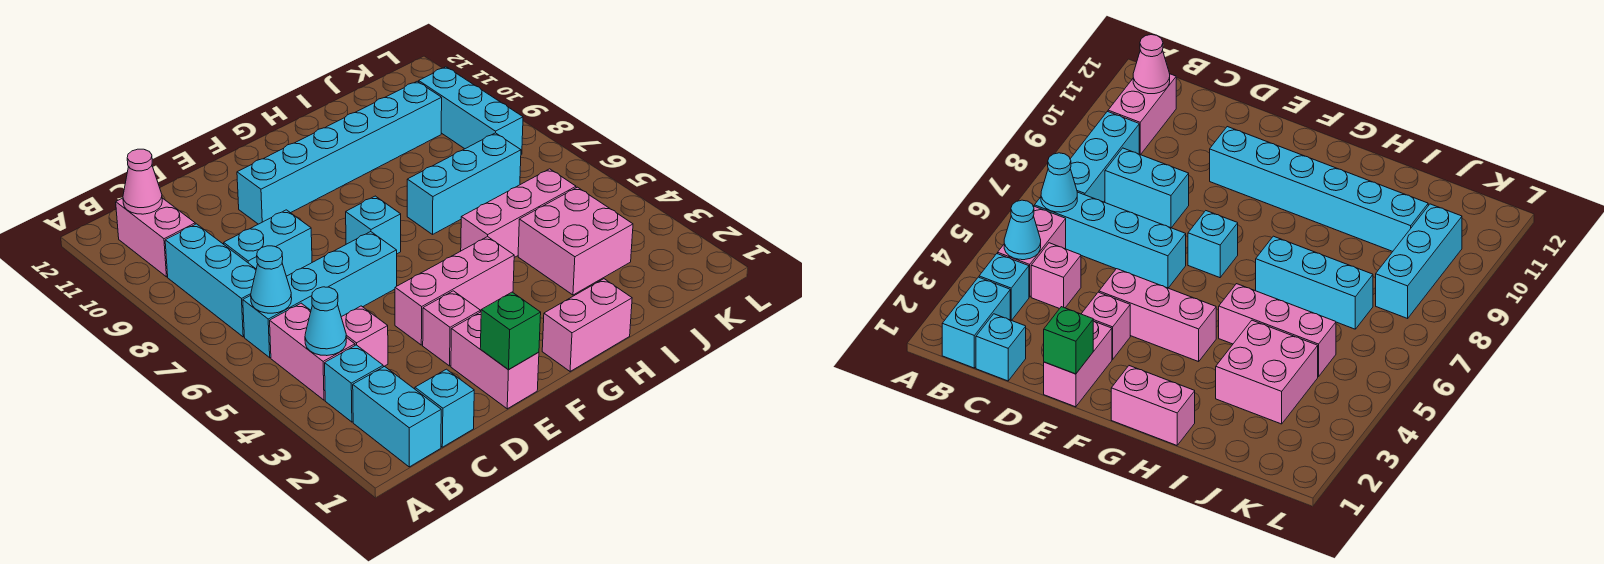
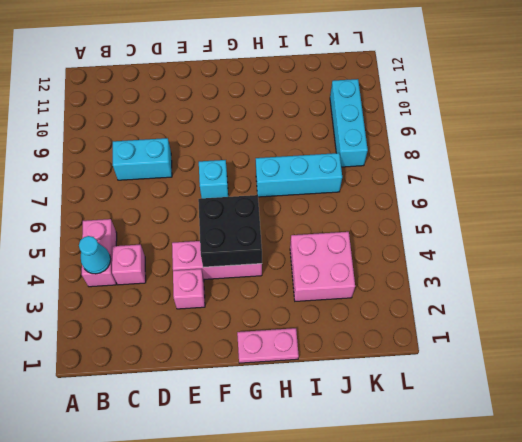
black brick F4:G5 level 2 -> none
pink plate G1:H1 level 1 -> pink brick G1:H1 level 1
none -> cyan brick B1:B2 level 1
none -> cyan brick B3 level 1
none -> cyan brick B6:E6 level 1

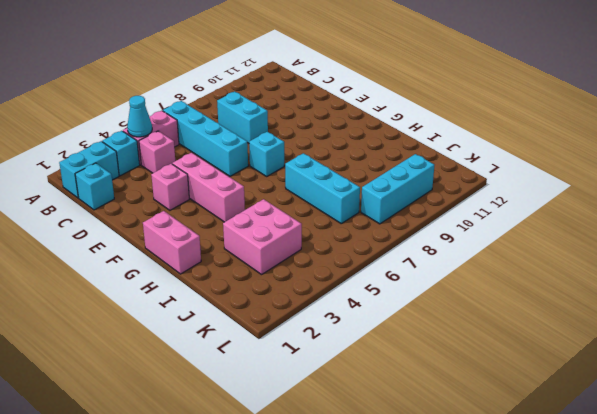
none -> cyan brick B7:B9 level 1
none -> pink brick B10:B11 level 1
none -> pink brick E1:E2 level 1

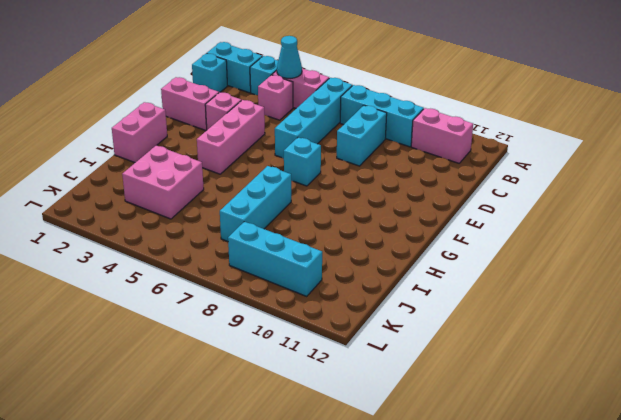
none -> cyan brick E10:J10 level 1
none -> pink brick H5:J5 level 1
none -> cyan cone B6 level 2

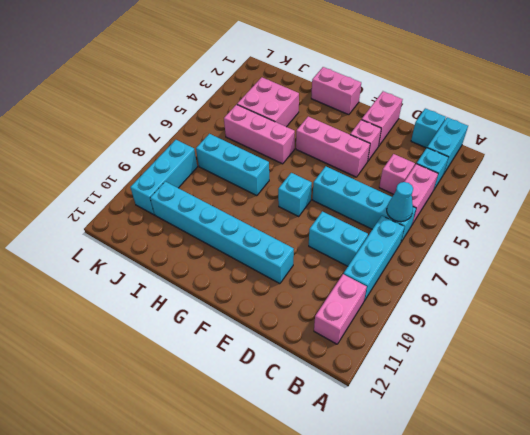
none -> cyan cone B4 level 2
none -> pink cone B11 level 2
none -> green brick E1 level 2

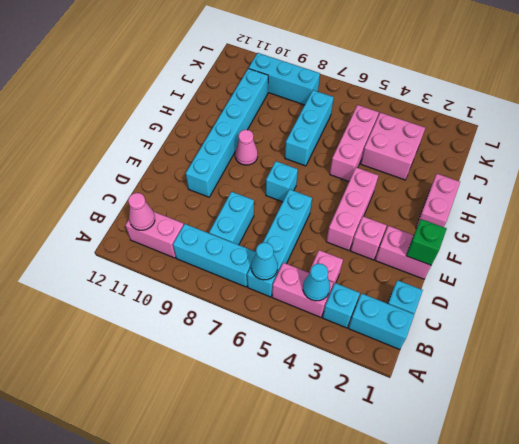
pink cone G9 level 1 -> none

